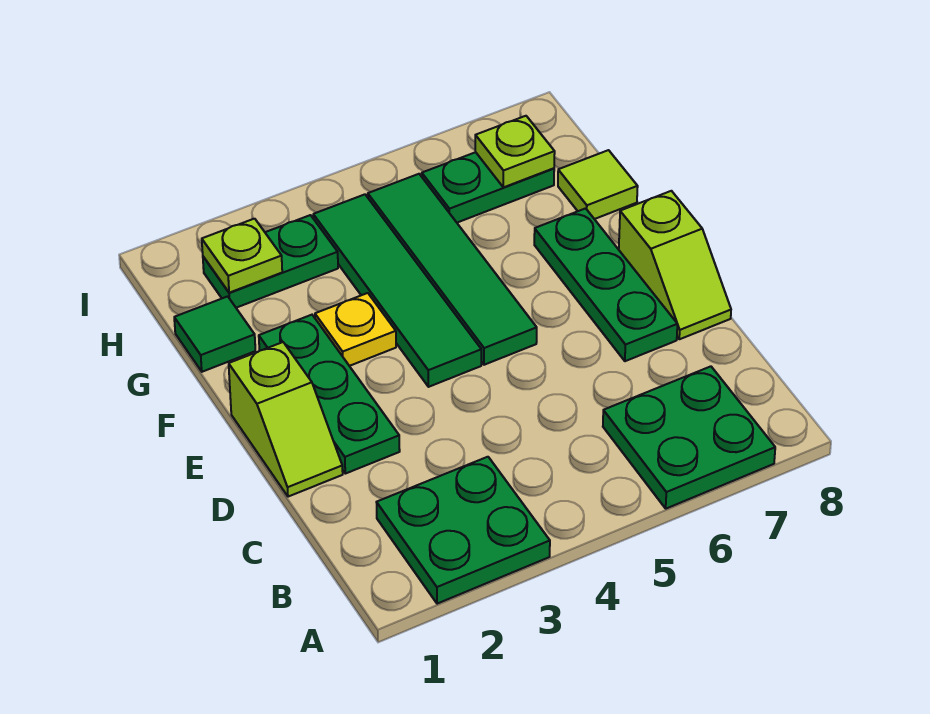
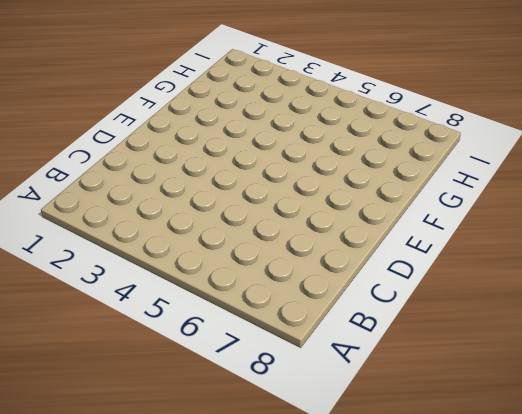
none -> green plate A2:B3 level 1
none -> green plate A6:B7 level 1
none -> lime slope D1:E1 level 1 top E

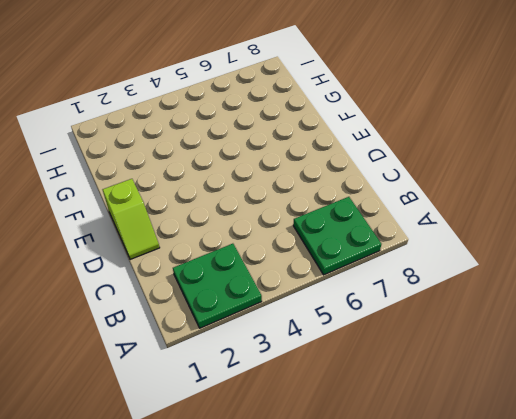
none -> green plate D2:F2 level 1
none -> green plate D7:F7 level 1
none -> lime slope D8:E8 level 1 top E

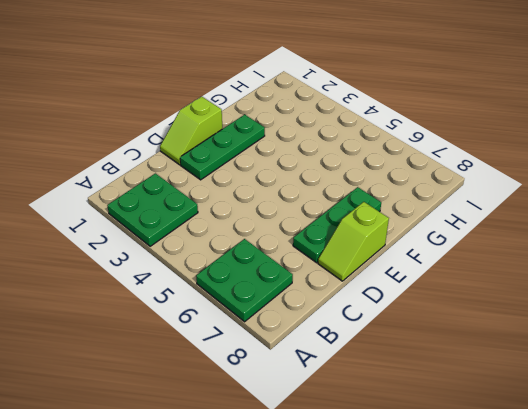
none -> green tile E4:H4 level 1
none -> green tile E5:H5 level 1
none -> yellow plate F3 level 1

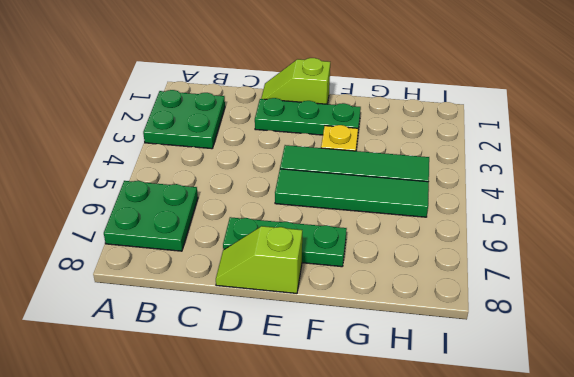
none -> green tile G1 level 1
none -> lime tile G8 level 1
none -> green plate H2:H3 level 1

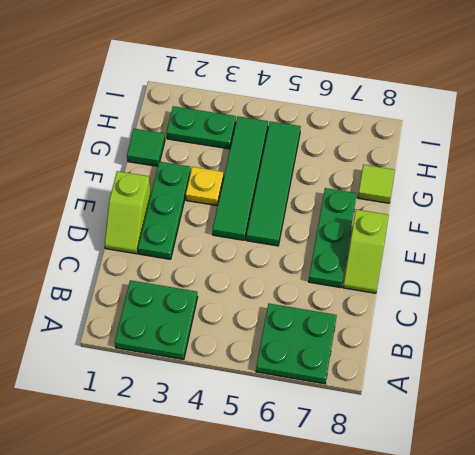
none -> green plate H6:H7 level 1
none -> lime plate H2 level 2
none -> lime plate H7 level 2

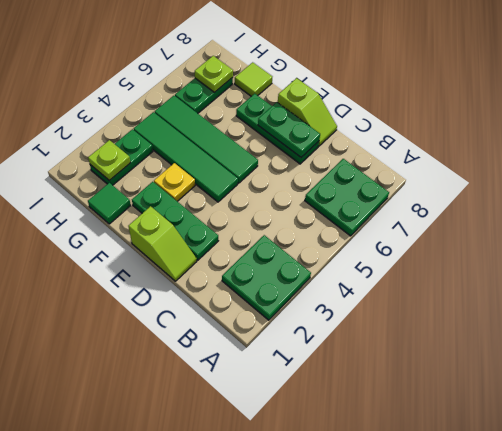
green plate D7:E7 level 2 -> none

